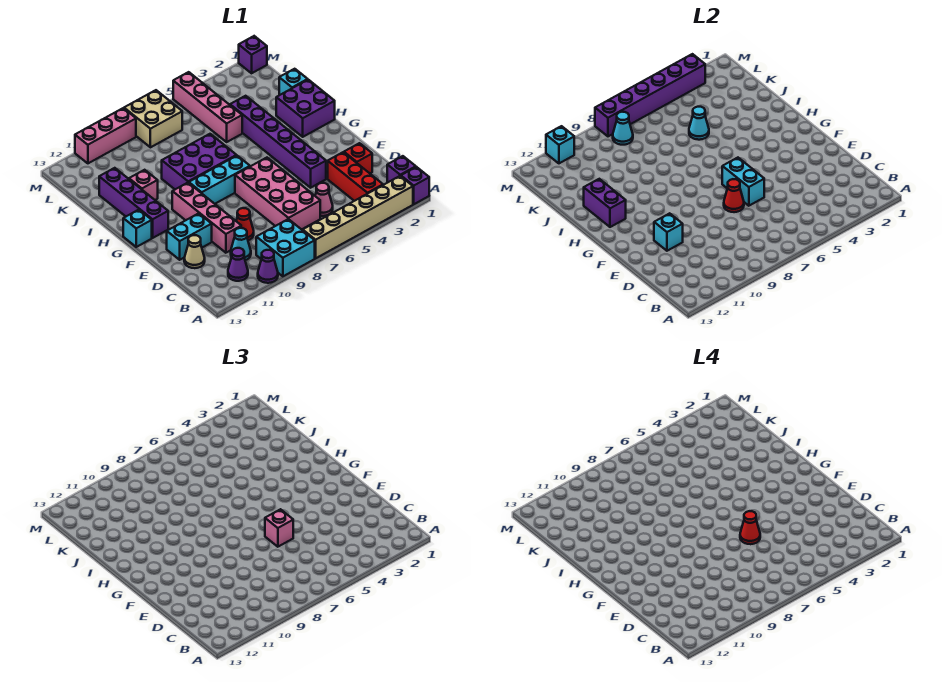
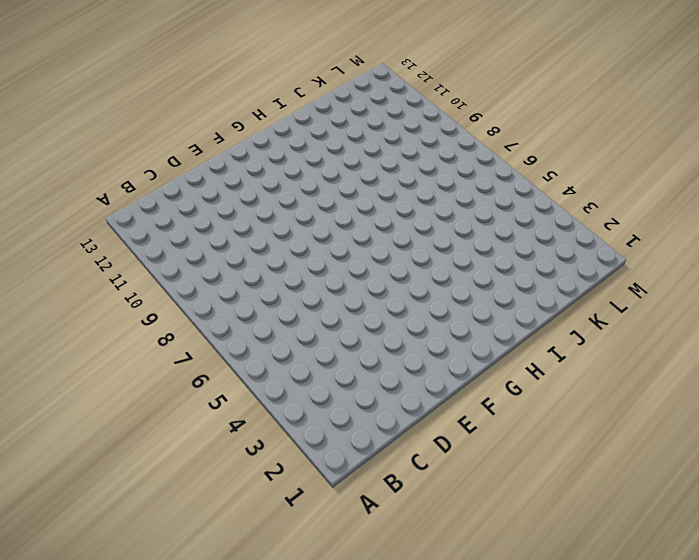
none -> purple brick A1 level 1
none -> tan brick A2:A7 level 1
none -> cyan brick A8:B9 level 1
none -> purple cone A10 level 1

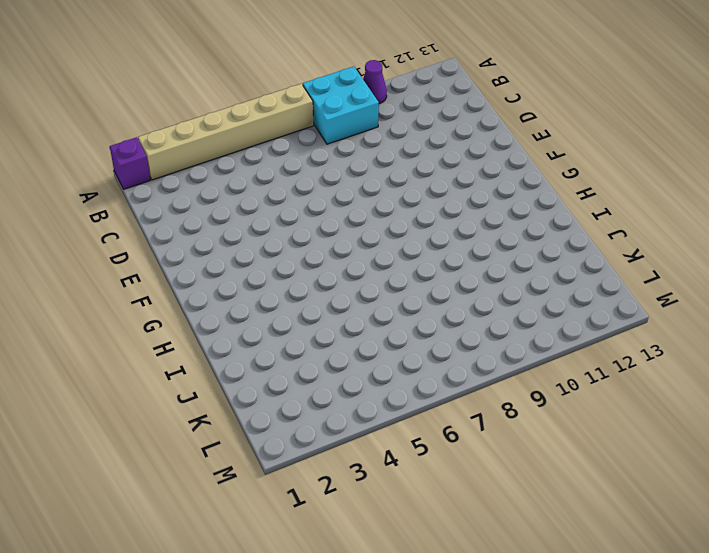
none -> purple brick B1 level 1
none -> red brick B3:D3 level 1
none -> purple cone B11 level 1
none -> pink cone C5 level 1

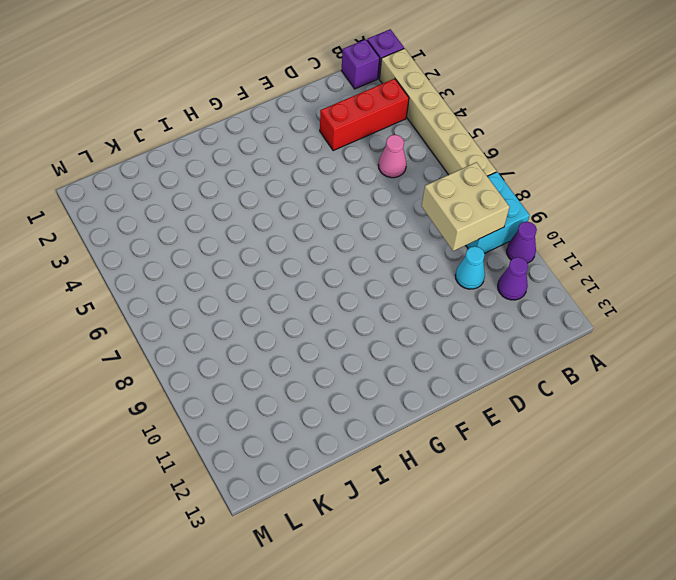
tan brick B8:C9 level 2 -> tan brick L7:M8 level 1
none -> pink brick C6:F7 level 1
none -> red brick D2 level 1
none -> red cone D9 level 1
none -> pink brick D10:G10 level 1

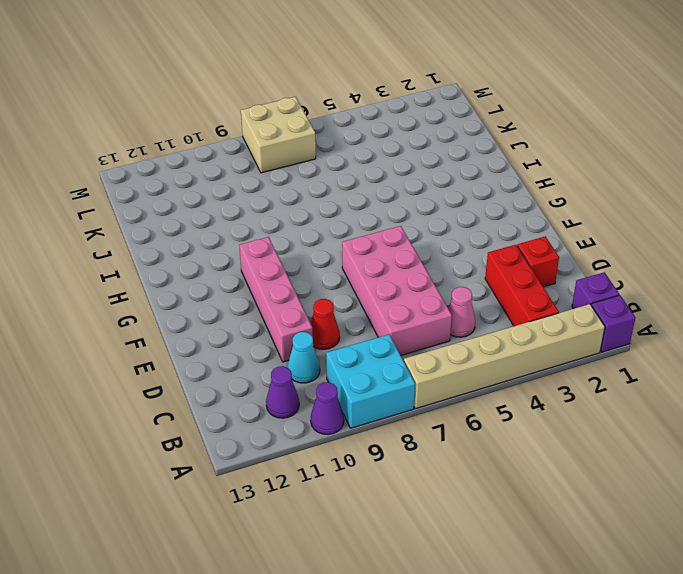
none -> tan cone D12 level 1
none -> purple brick E4:J4 level 1
none -> cyan brick E11:E12 level 1
none -> cyan brick G7:G9 level 1

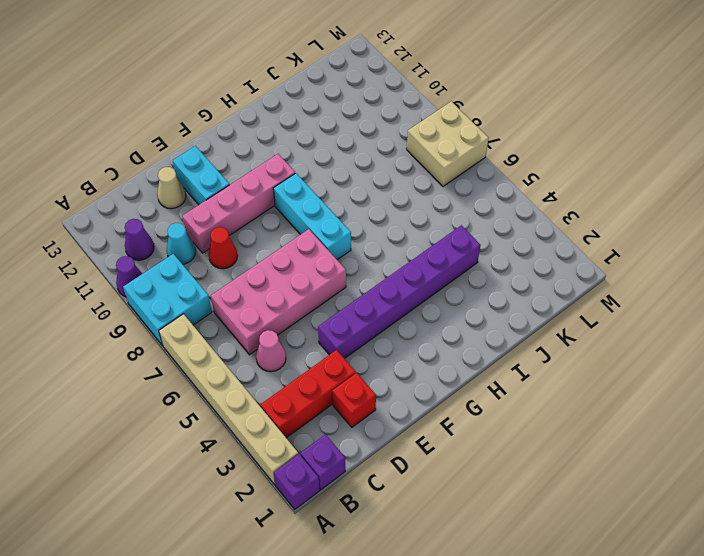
none -> purple brick G12:J12 level 1
none -> cyan brick G13 level 1
none -> purple brick H1:I2 level 1
none -> purple brick H7:I9 level 1

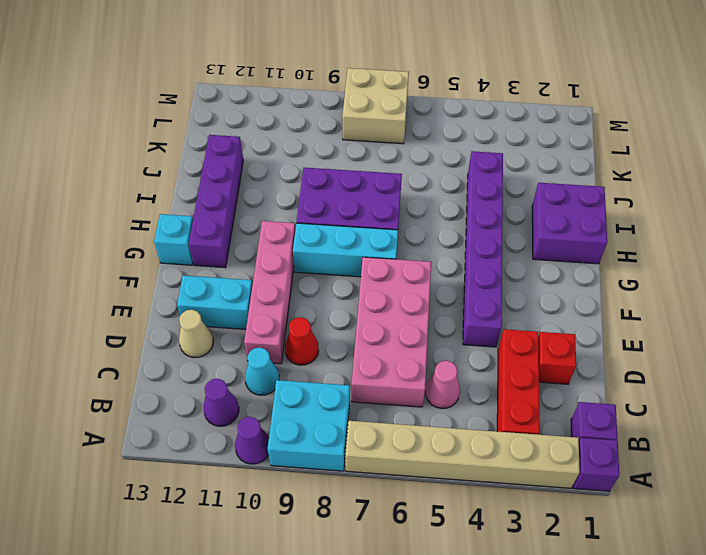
none -> pink brick I11 level 1
none -> cyan brick J1 level 1
none -> pink brick J5:M5 level 1
none -> purple brick M1 level 1

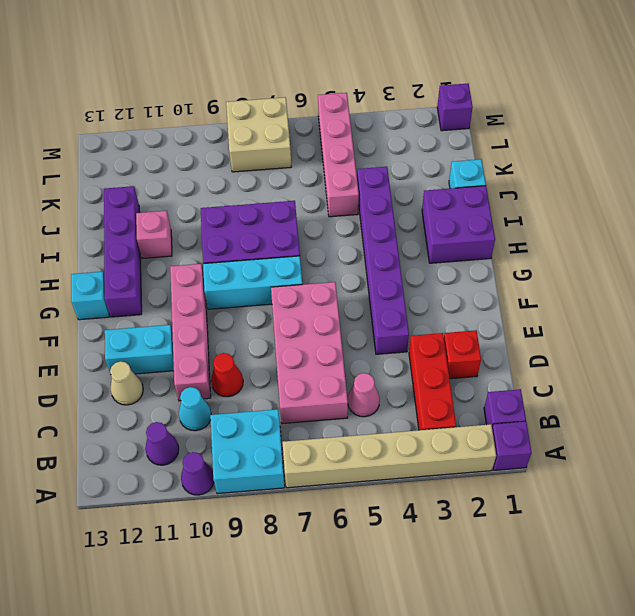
none -> pink brick M9:M11 level 1
none -> cyan brick E6:F6 level 2
none -> red cone E7 level 2
none -> cyan brick E11 level 2

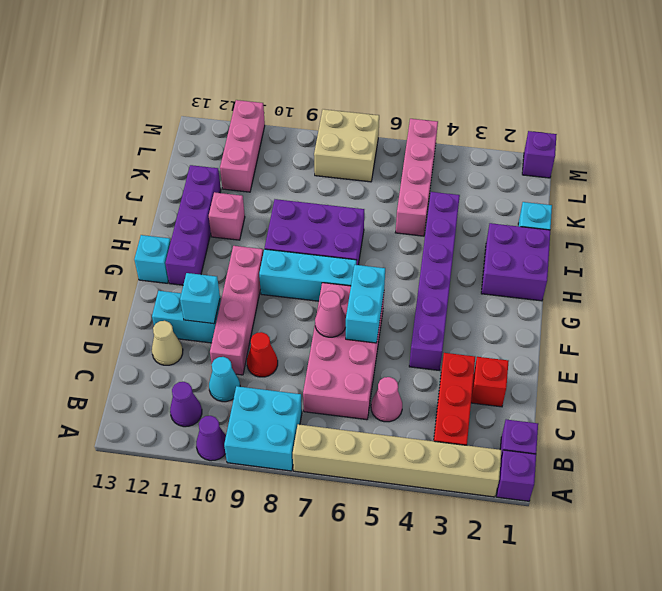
pink cone E7 level 2 -> red cone E7 level 2
pink brick K11:M11 level 1 -> pink brick M9:M11 level 1
none -> purple brick H12:I12 level 2
none -> cyan cone J5 level 2
none -> cyan cone L8 level 2
none -> purple brick M3:M8 level 2

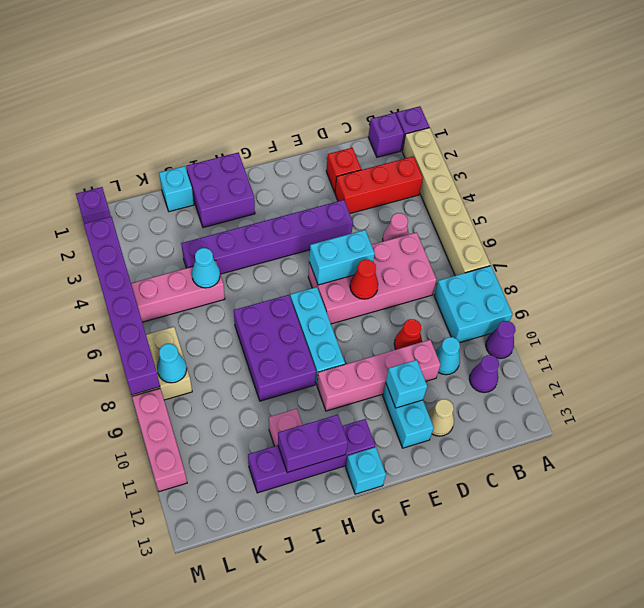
none -> cyan brick M11 level 2
none -> pink brick E6 level 3
none -> red cone E6 level 4

